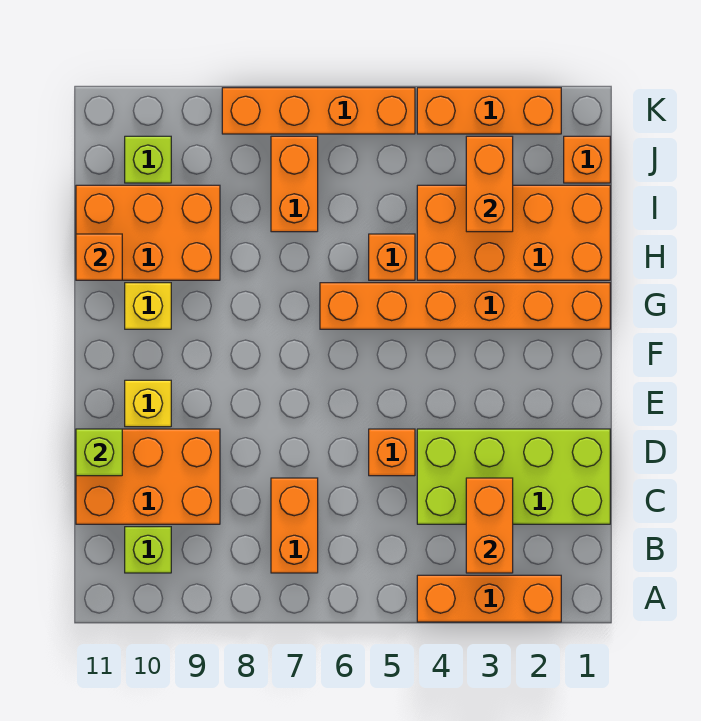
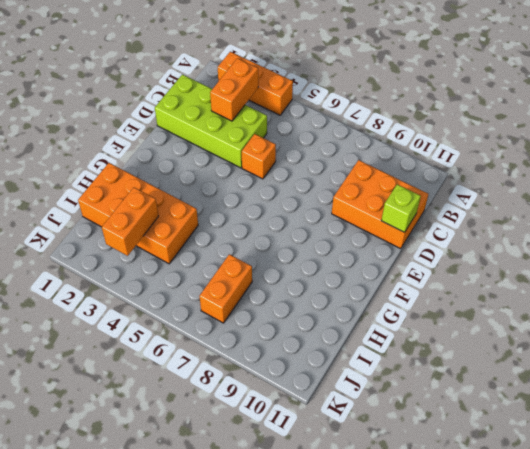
none -> orange brick B7:C7 level 1
none -> lime brick B10 level 1
none -> yellow brick E10 level 1

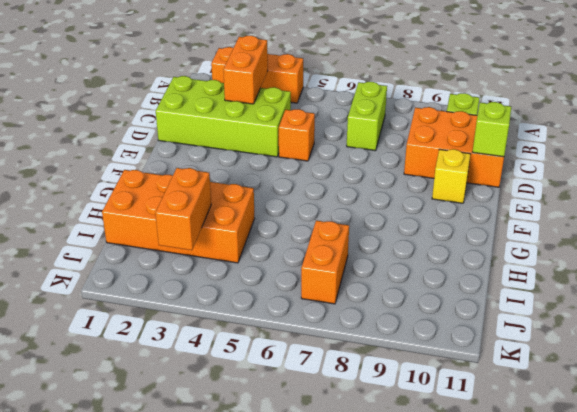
lime brick B7:C7 level 1 -> orange brick B7:C7 level 1
none -> orange brick G1:G6 level 1
none -> yellow brick G10 level 1
none -> orange brick H5 level 1

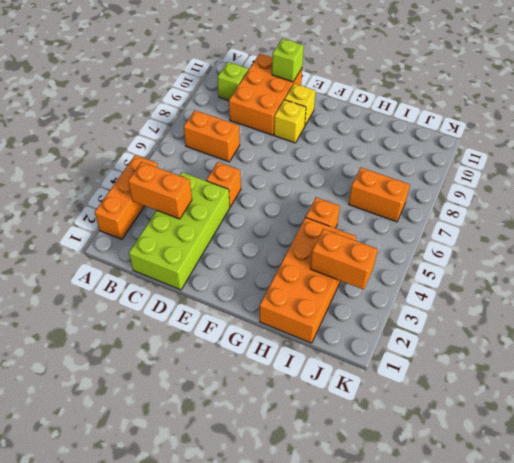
yellow brick E9 level 1 -> yellow brick G10 level 1
none -> orange brick G1:G6 level 1
none -> orange brick H9:I11 level 1
none -> orange brick J1 level 1

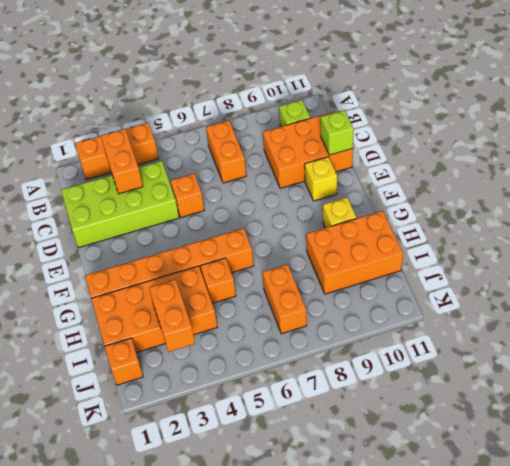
none -> lime brick J10 level 1
none -> orange brick K2:K4 level 1
none -> orange brick K5:K8 level 1

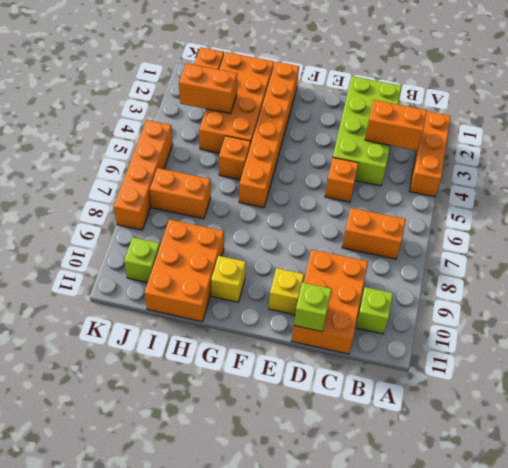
none -> orange brick K2:K4 level 1
none -> orange brick H11 level 2

